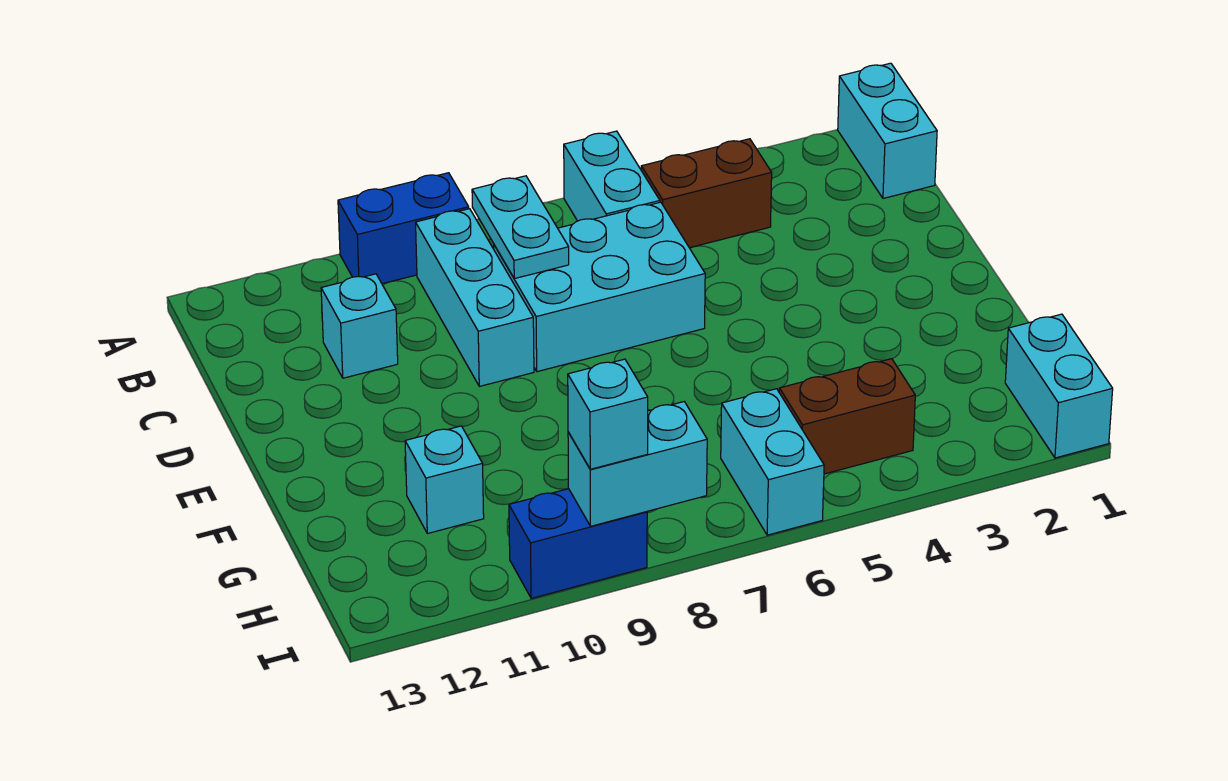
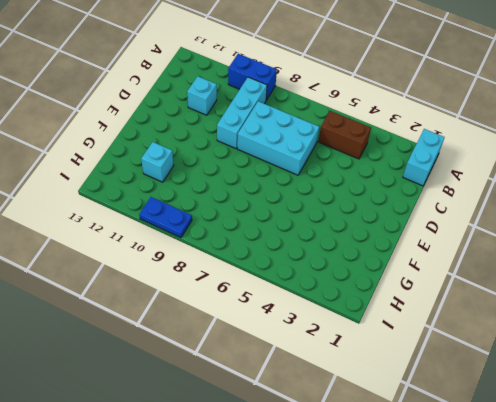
blue plate I9:I10 level 1 -> blue brick I9:I10 level 1
none -> cyan brick A6:B6 level 1
none -> cyan brick H1:I1 level 1
none -> brown brick H4:H5 level 1

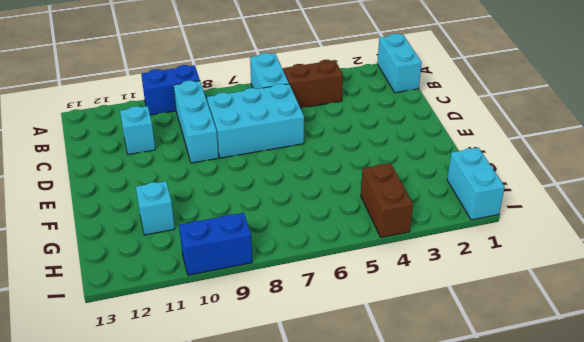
brown brick H4:I4 level 1 -> brown brick H4:H5 level 1
none -> cyan brick H6:I6 level 1
none -> cyan plate B8:C8 level 2
none -> cyan brick I8:I9 level 2

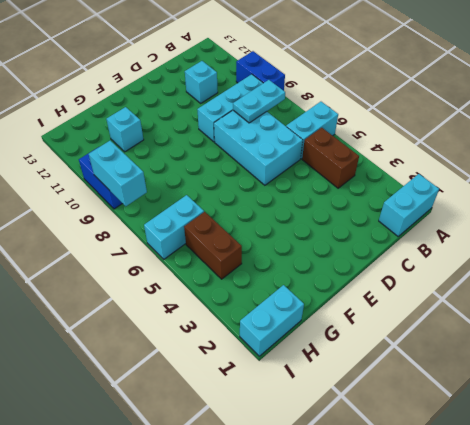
none -> cyan brick I9 level 3

